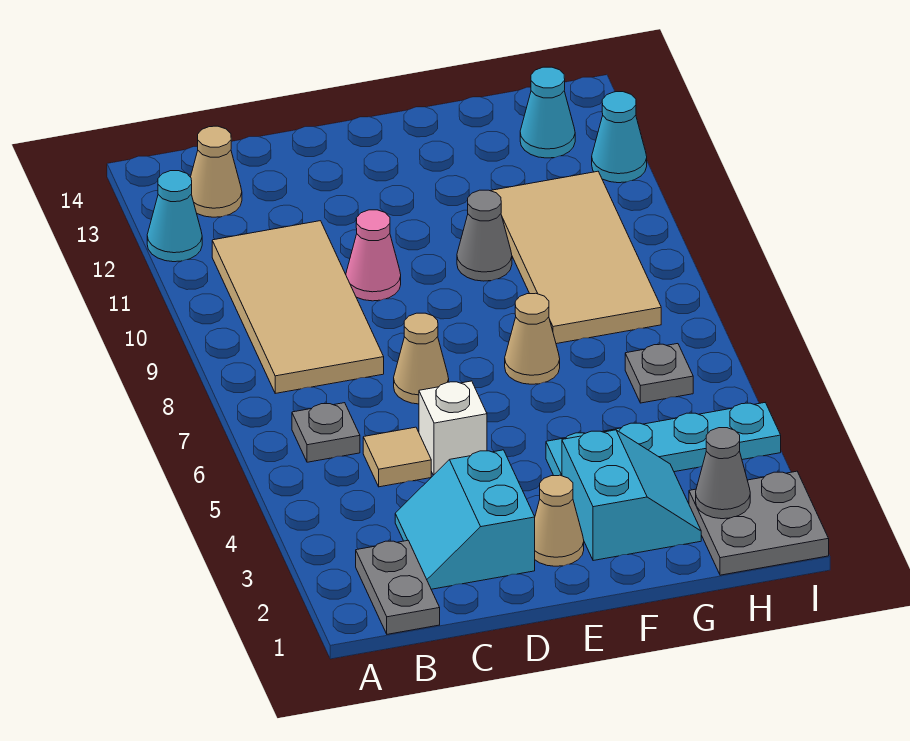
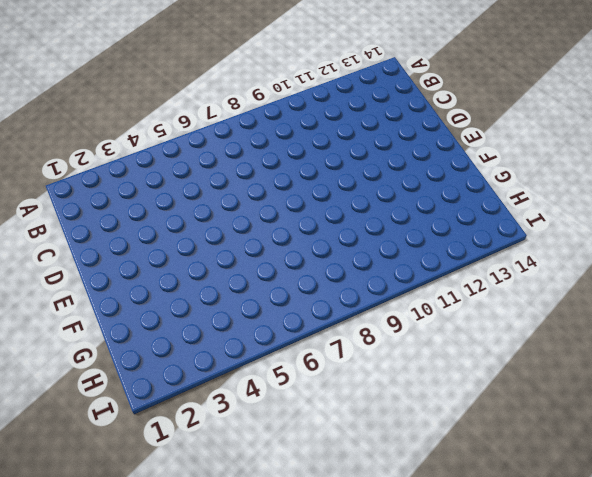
none -> cyan cone A12 level 1
none -> grey plate B1:B2 level 1
none -> grey plate B6 level 1

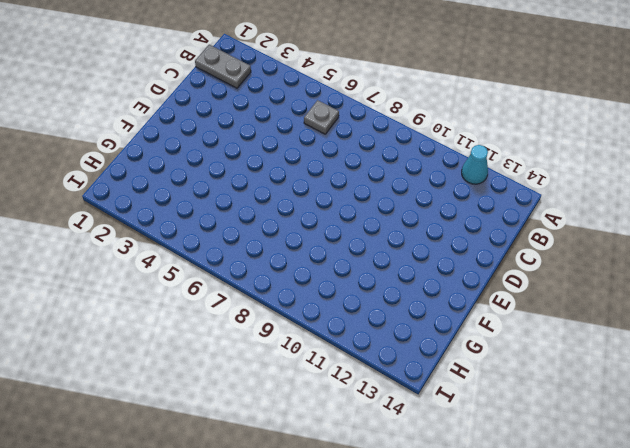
none -> tan tile B8:C11 level 1
none -> tan cone B13 level 1
none -> cyan slope C2:D3 level 1 top D

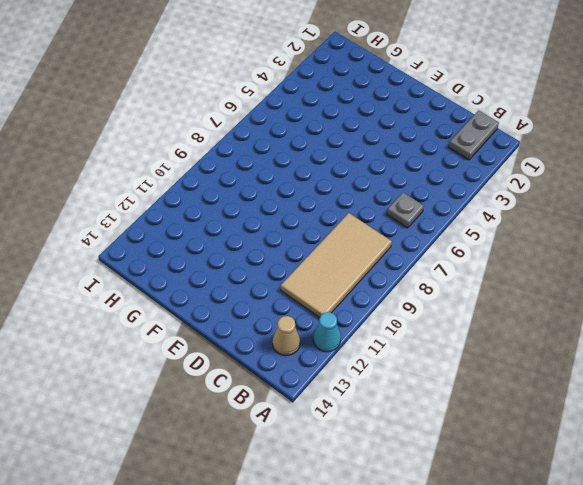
none -> cyan slope C2:D3 level 1 top D
none -> tan tile C5 level 1
none -> white brick D5 level 1

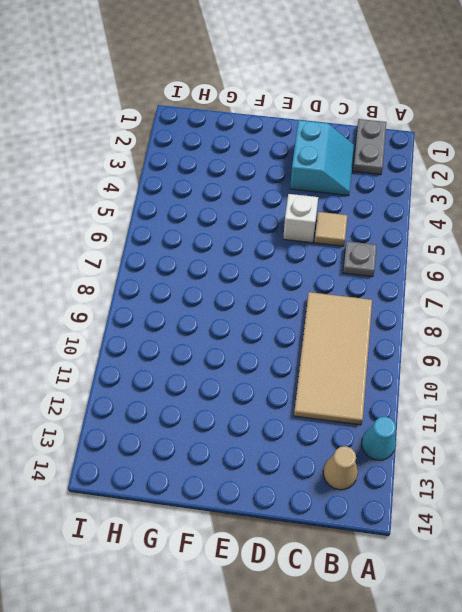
none -> tan cone D7 level 1
none -> pink cone D10 level 1
none -> tan cone E2 level 1

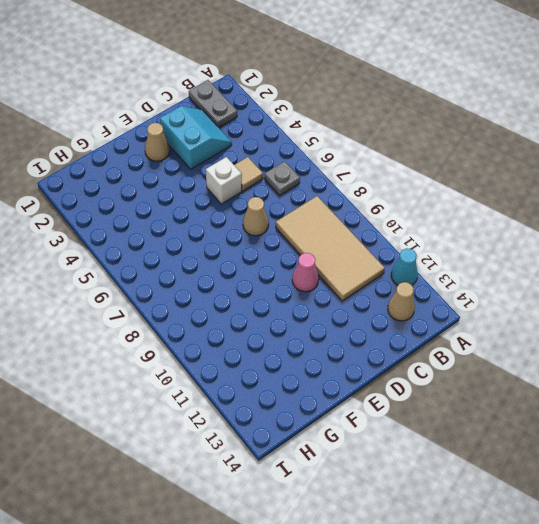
none -> cyan slope F2:G3 level 1 top F
none -> cyan plate F4:I4 level 1
none -> tan cone F7 level 1

